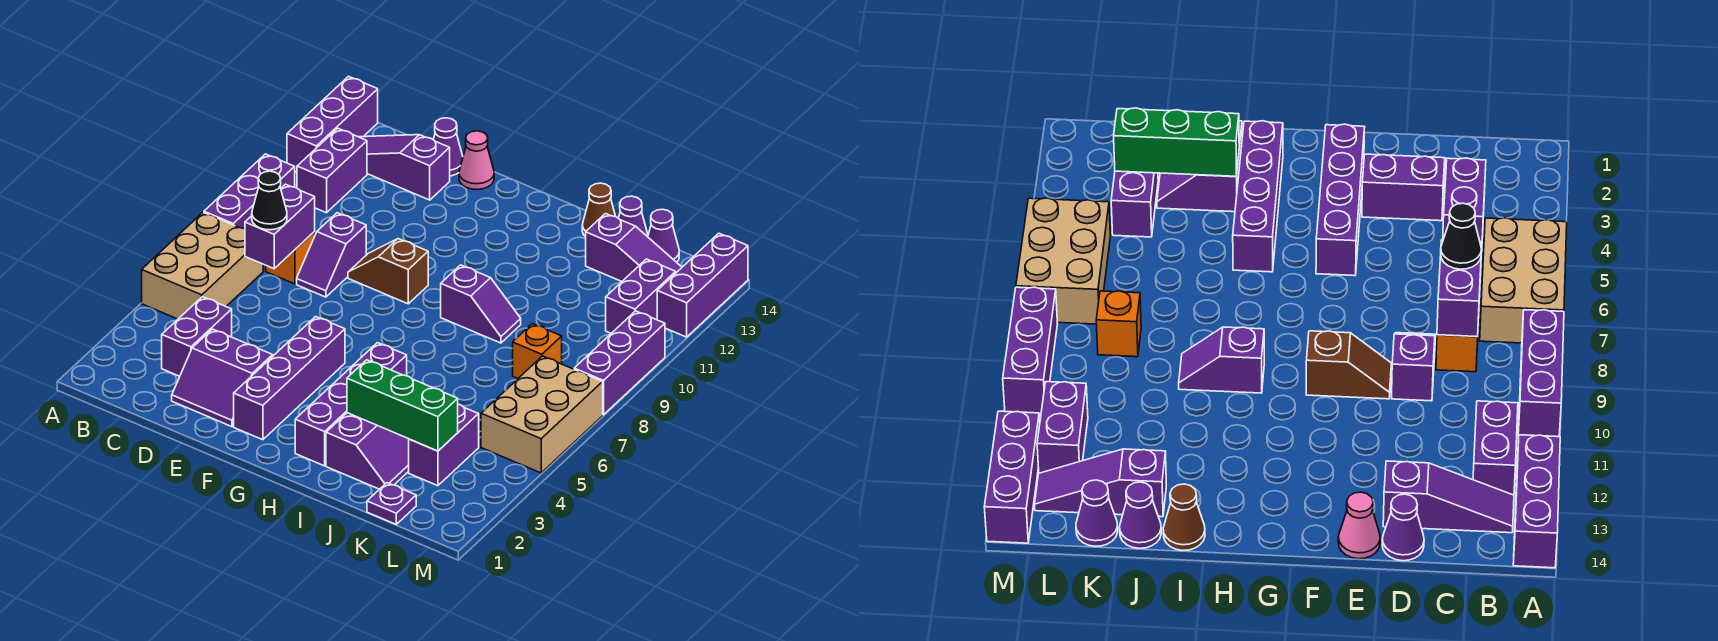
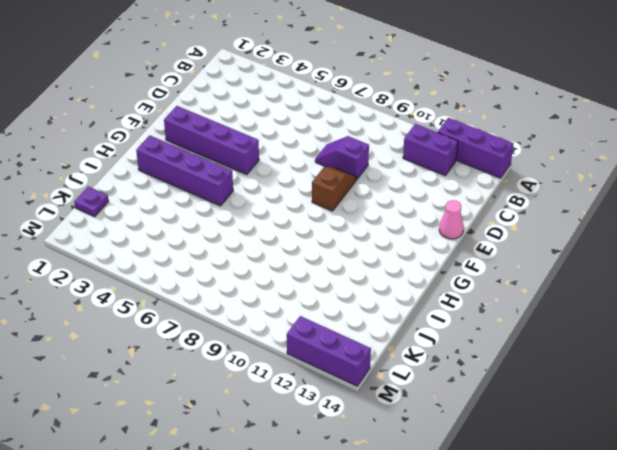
none -> tan brick A5:B7 level 1
none -> purple brick A8:A10 level 1
none -> purple slope B13:D13 level 1 top D
none -> purple brick C3:C4 level 1

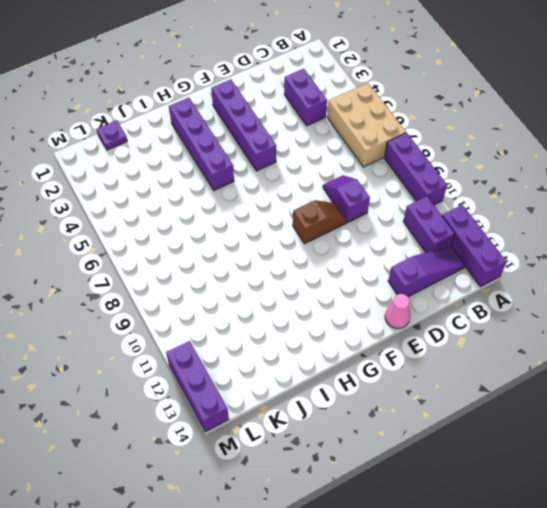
none -> orange brick C8 level 1
none -> purple slope D2:E3 level 1 top 3
none -> purple cone D14 level 1
none -> purple slope H9:I9 level 1 top H

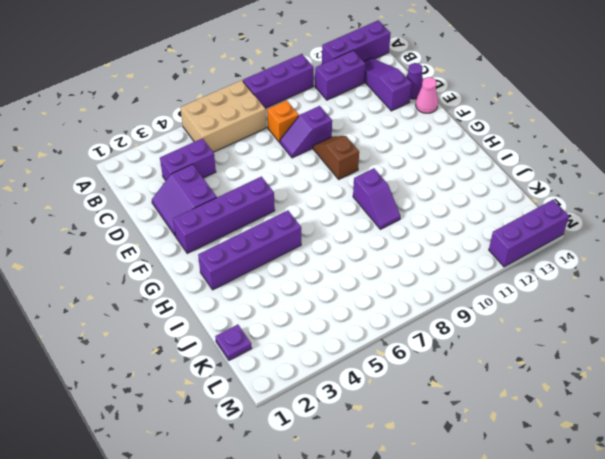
none -> purple slope I2:J3 level 1 top I
none -> brown cone I14 level 1
none -> purple slope J13:L13 level 1 top J
none -> purple cone J14 level 1

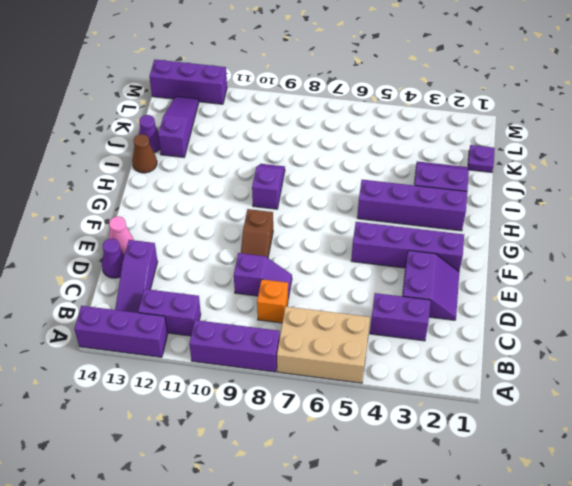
none -> purple brick K3:K4 level 1
none -> orange brick K8 level 1
none -> purple cone K14 level 1
none -> tan brick L5:M7 level 1

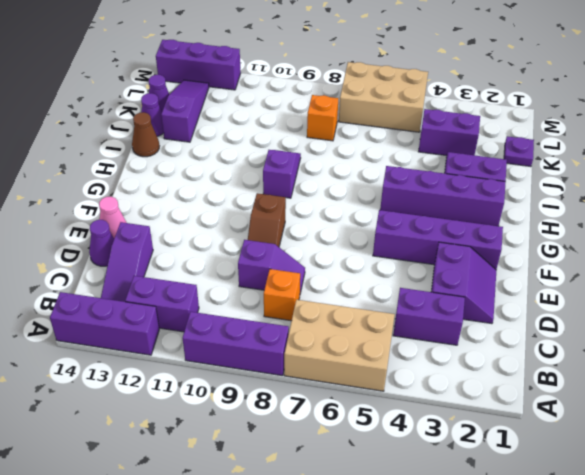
none -> purple brick L11:L12 level 1
none -> purple brick M8:M10 level 1
none -> purple brick C7:C8 level 2
none -> green brick I3:K3 level 2

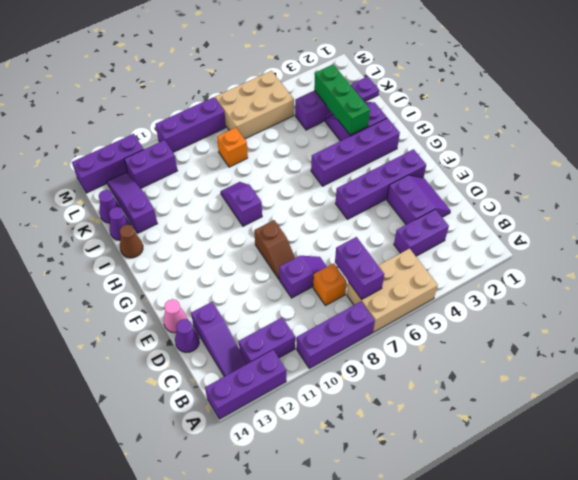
purple brick B7:C7 level 2 -> purple brick C7:C8 level 2
none -> black cone C7 level 3

